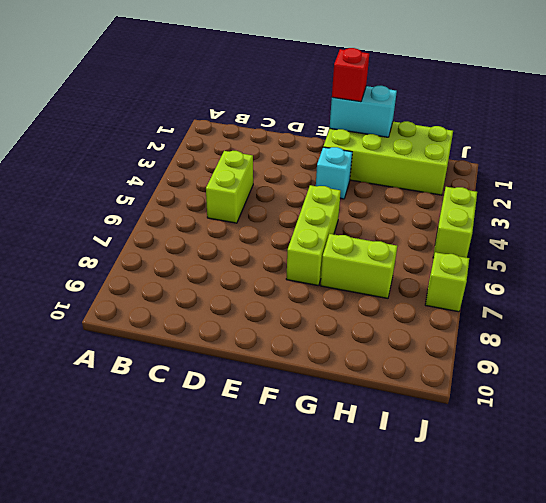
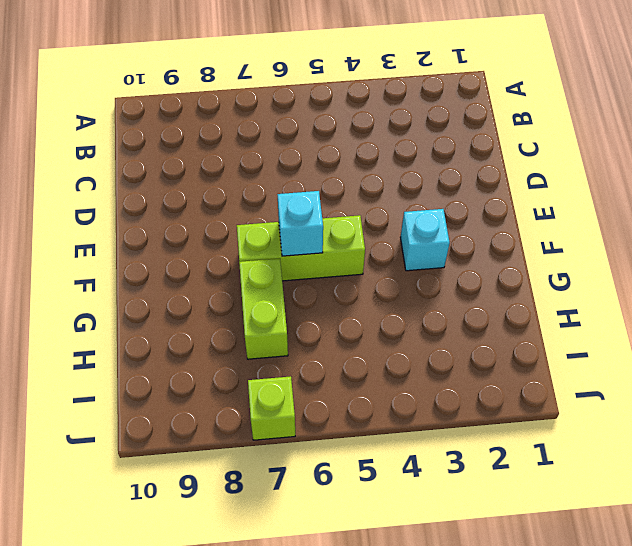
cyan brick F6 level 2 -> none
none -> lime brick C4:C5 level 1
none -> lime brick F1:I2 level 1

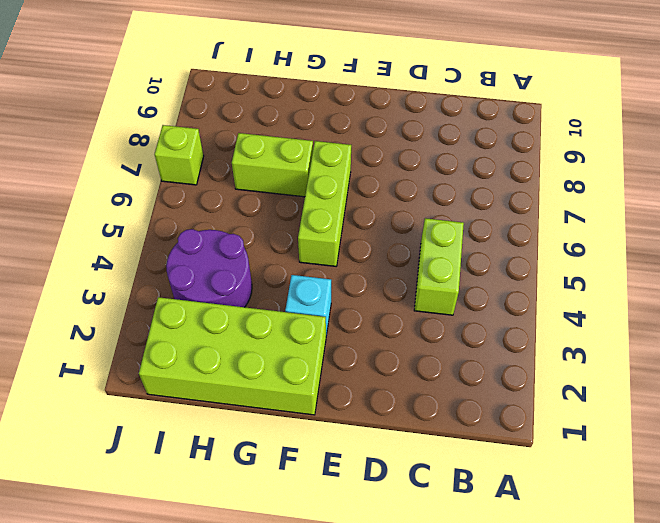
purple round brick H3:I4 level 1 -> none
none -> lime brick J4:J5 level 1
none -> cyan brick F1:G1 level 2

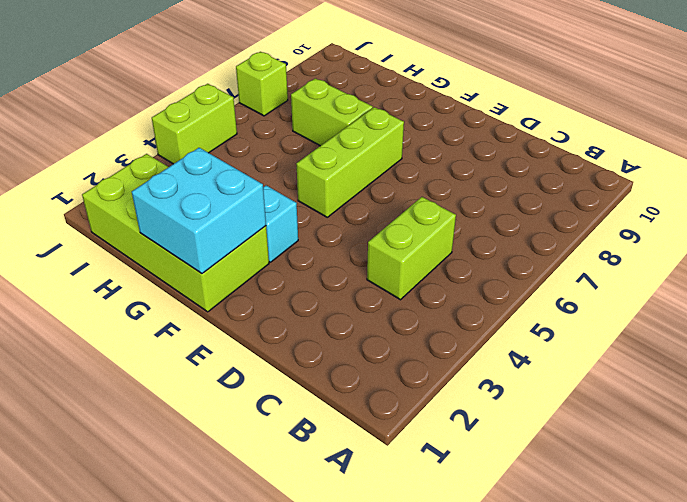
cyan brick F1:G2 level 2 -> cyan brick F1:G1 level 2
none -> red brick F1 level 3

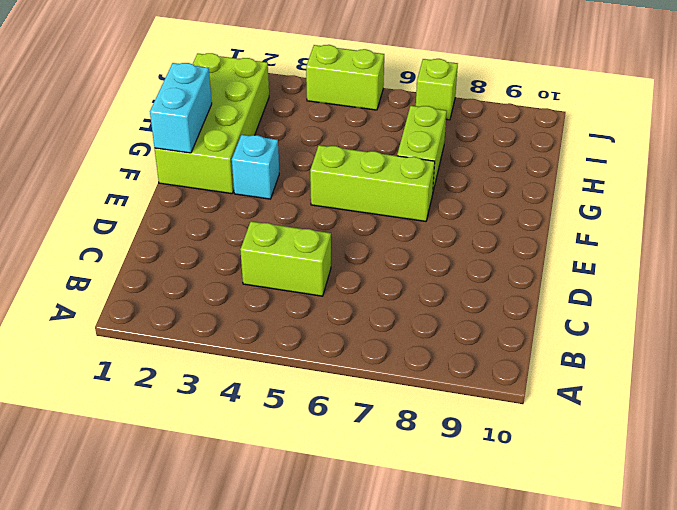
none -> red brick F1 level 3

